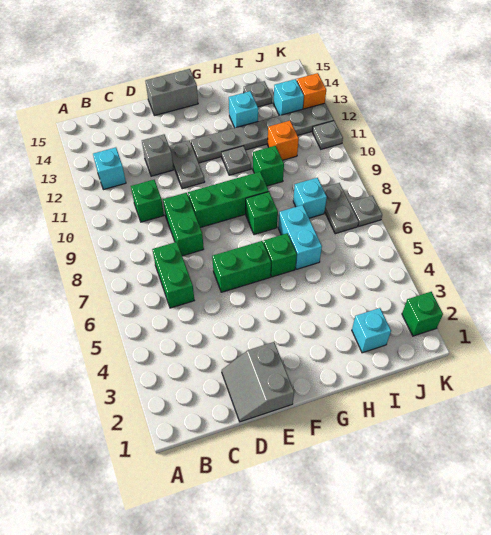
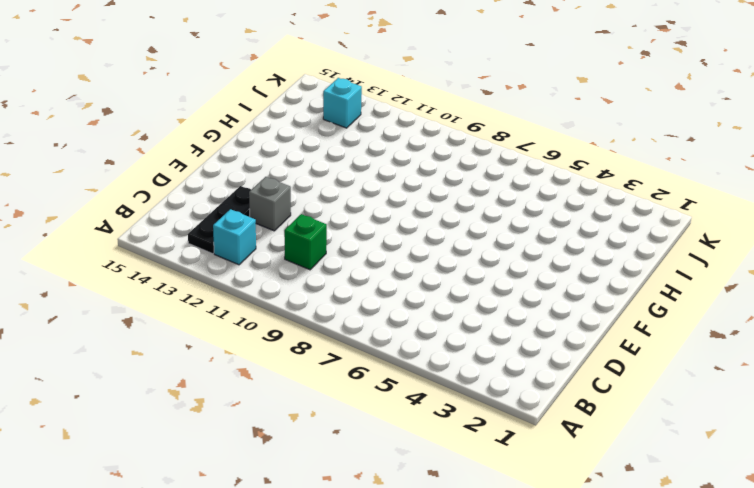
black plate B13:D13 level 1 -> none
none -> green brick C6:C7 level 1
none -> grey slope D1:E2 level 1 top E
none -> green brick D8:D9 level 1

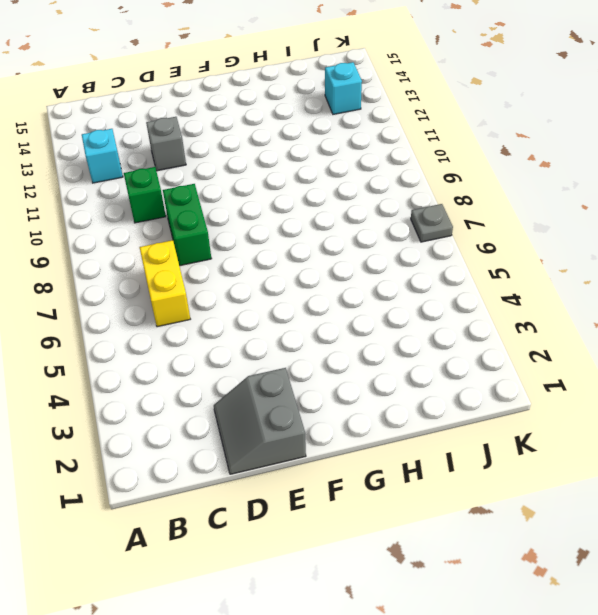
yellow brick C6:C7 level 1 -> green brick C6:C7 level 1
none -> green brick E6:F6 level 1
none -> green brick E9:G9 level 1
none -> grey plate E11:E12 level 1

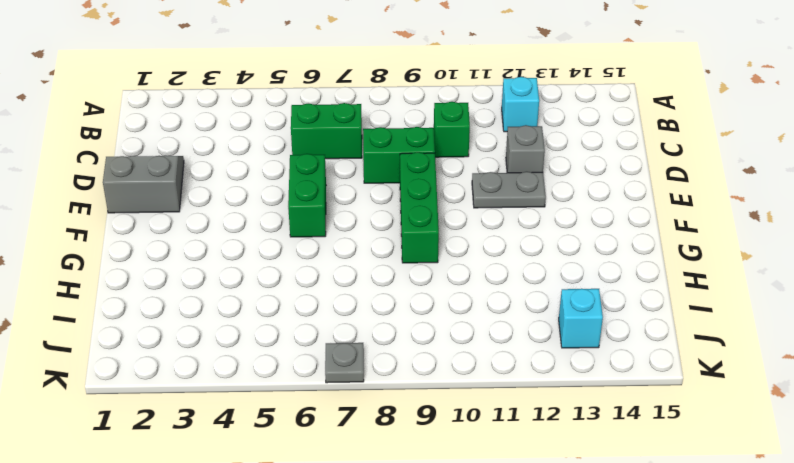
none -> grey brick E15:F15 level 1
none -> grey plate F12:K12 level 1
none -> green brick G6 level 1

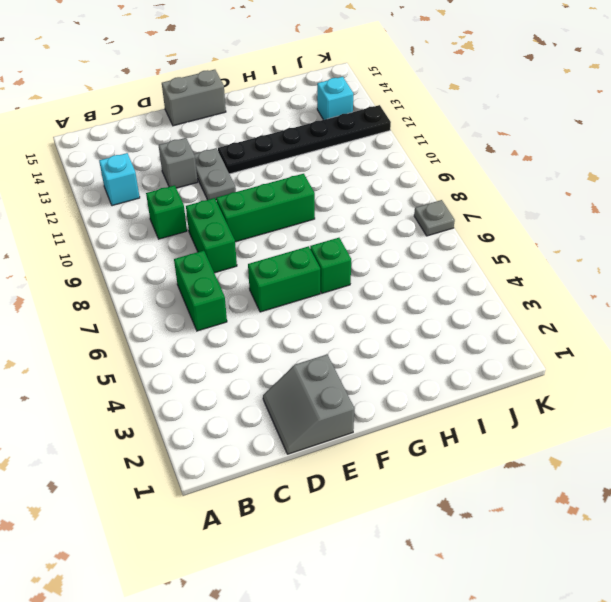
black plate F12:K12 level 1 -> grey plate F12:K12 level 1
none -> green brick G8 level 1
none -> grey plate G11 level 1
none -> cyan brick H6:H7 level 1

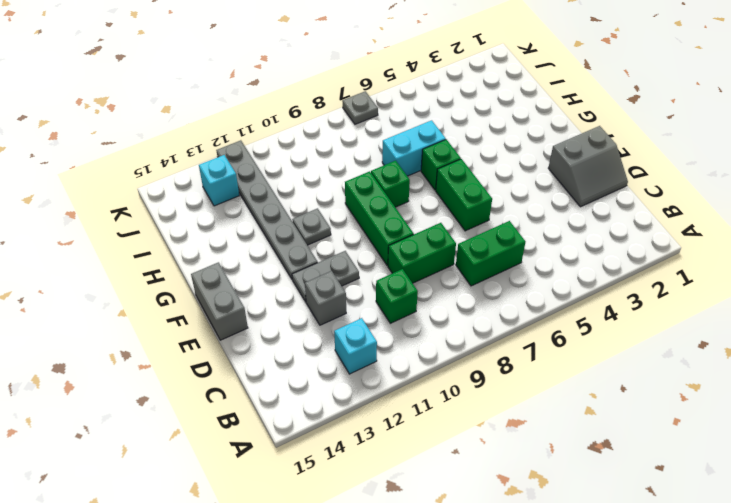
none -> green brick H10 level 1
none -> cyan brick H13 level 1
none -> cyan brick I2 level 1

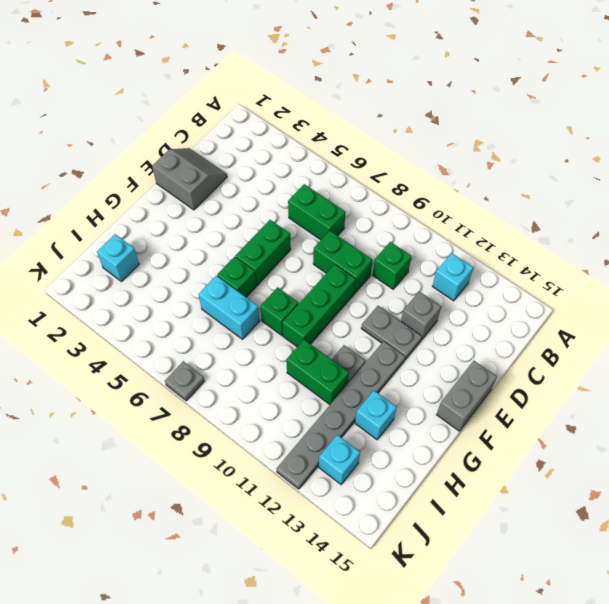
green brick H10:H11 level 1 -> green brick H10 level 1
none -> cyan brick I8 level 1
none -> orange brick I11 level 1
none -> grey plate I14 level 1

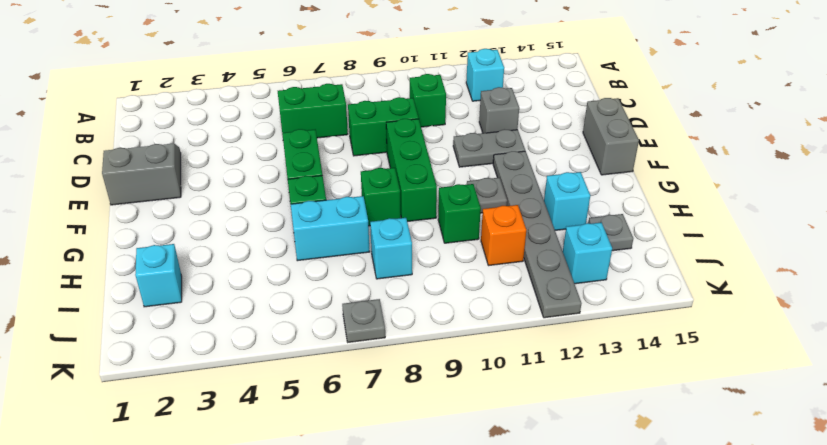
none -> grey plate J7:J8 level 1
none -> green brick K2 level 1
none -> grey plate K11 level 1

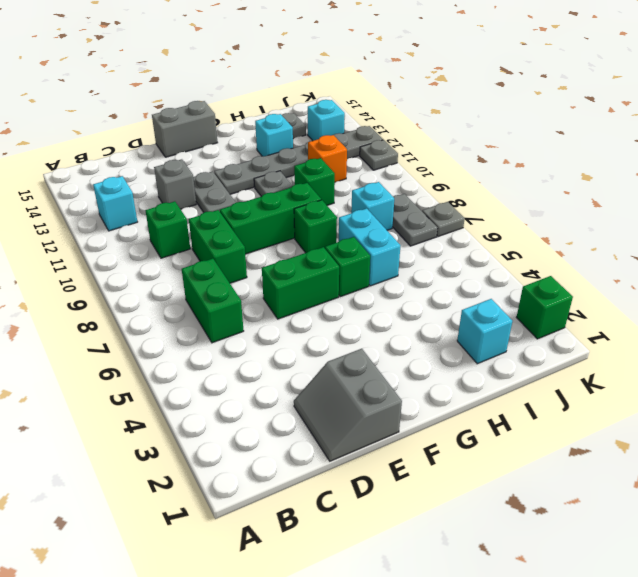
none -> orange brick K13 level 1

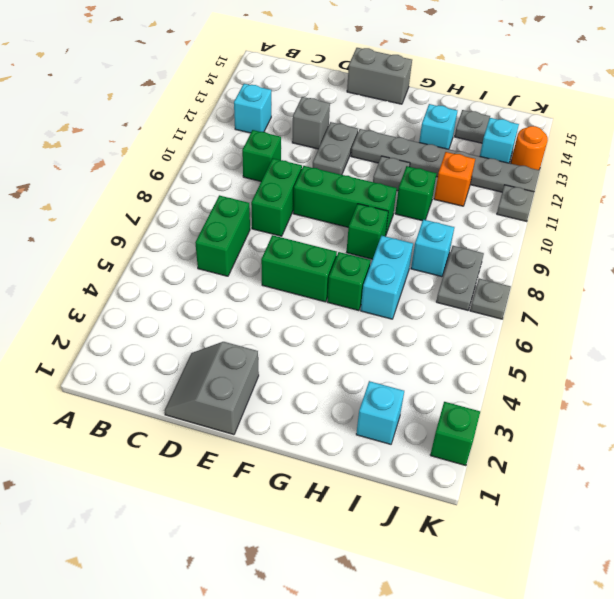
orange round brick K13 level 1 -> orange brick K13 level 1

